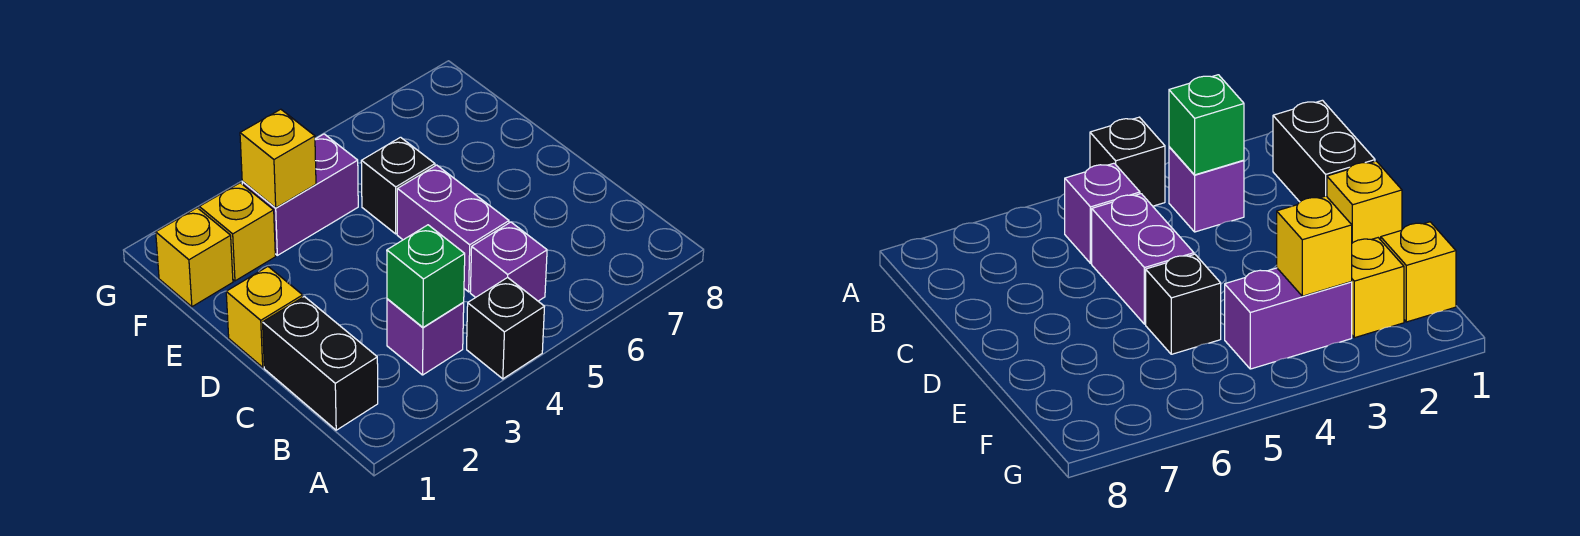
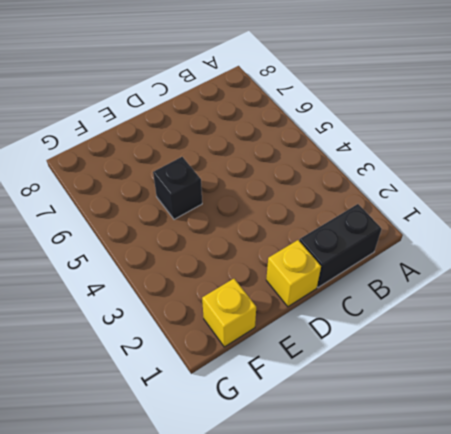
none -> black brick A4 level 1
none -> purple brick B3 level 1
none -> purple brick B5 level 1

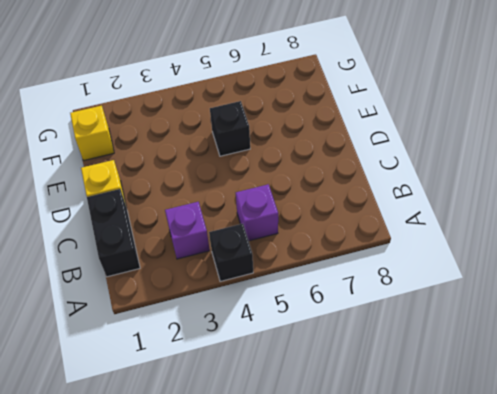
none -> purple brick C5:D5 level 1
none -> yellow brick F2 level 1
none -> purple brick F3:F4 level 1

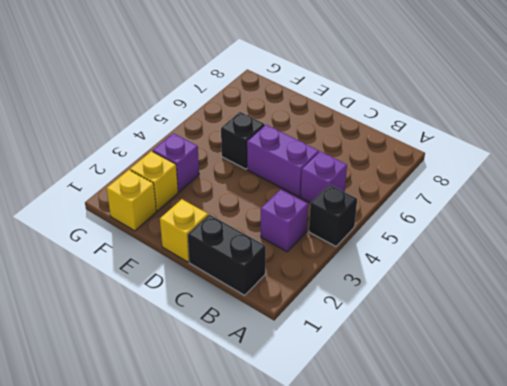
purple brick F3 level 1 -> purple brick F3:F4 level 1
none -> green brick B3 level 2
none -> yellow brick F3 level 2

